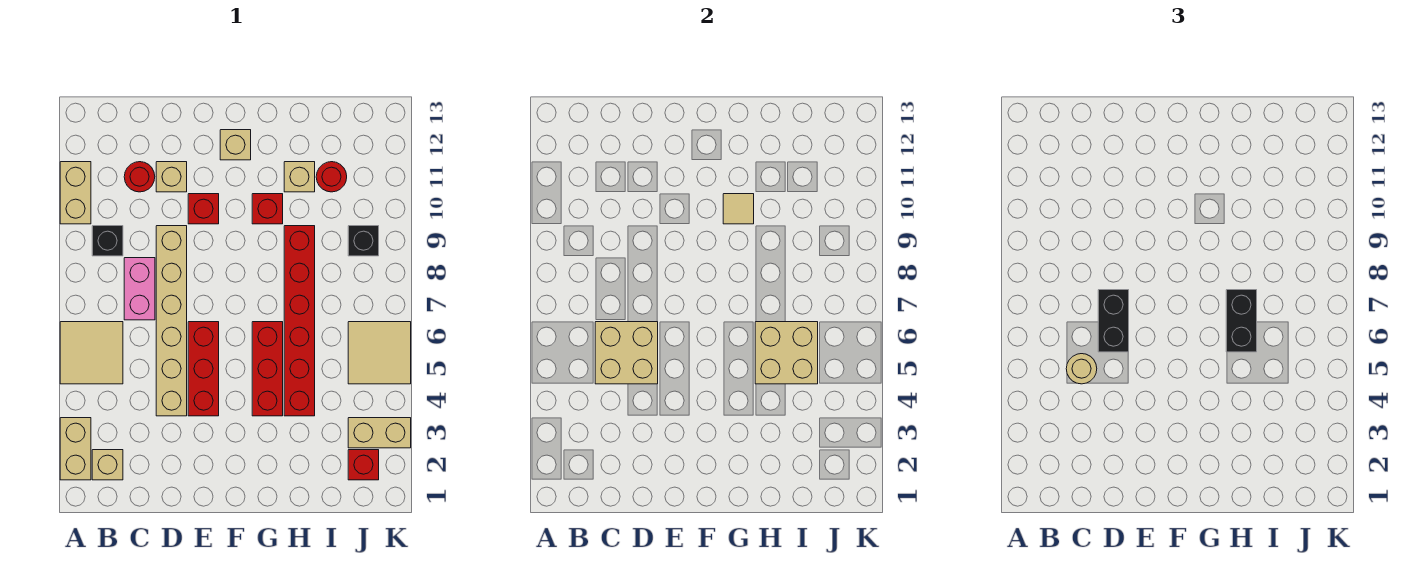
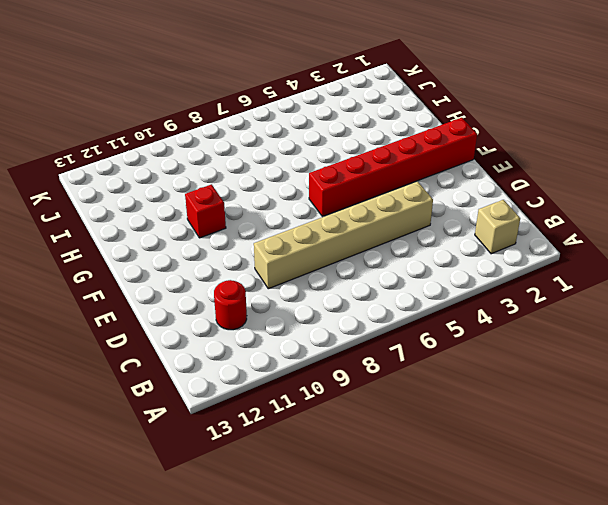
red brick F1:F6 level 1 -> red brick H4:H9 level 1
none -> tan brick A2:A3 level 1
none -> tan tile A5:B6 level 1
none -> tan brick A10:A11 level 1

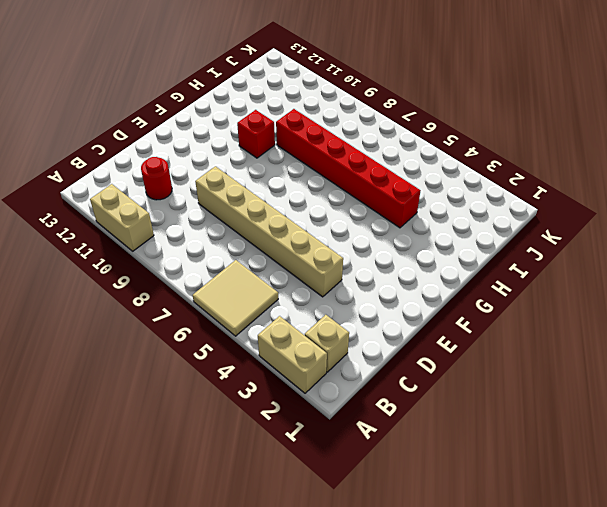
none -> black brick B9 level 1
none -> pink brick C7:C8 level 1
none -> tan brick D11 level 1

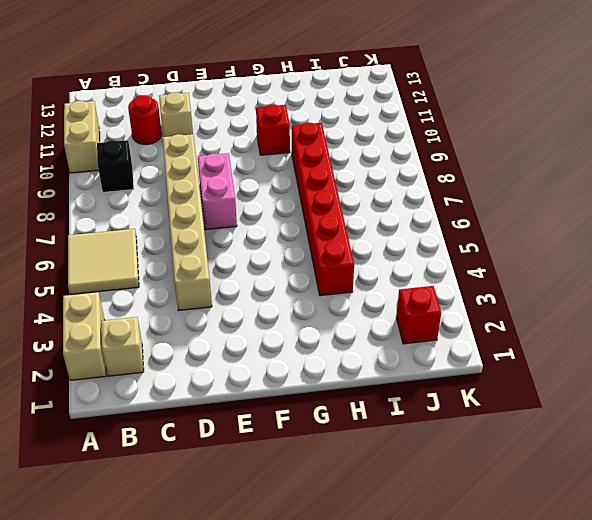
pink brick E7:E8 level 1 -> pink brick C7:C8 level 1
none -> red brick E4:E6 level 1
none -> red brick E10 level 1
none -> tan brick F12 level 1

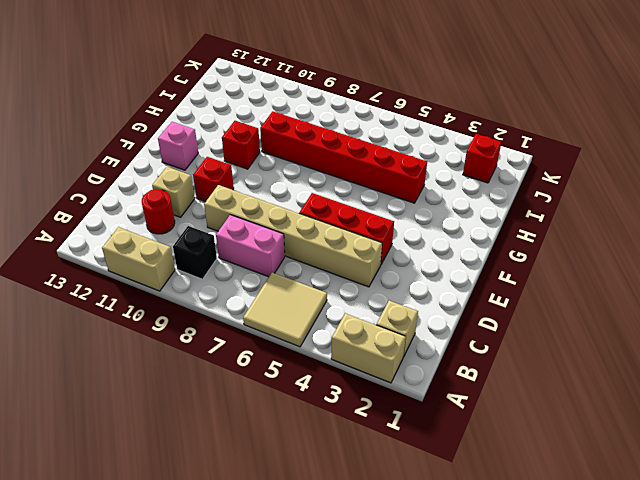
pink brick F12 level 1 -> tan brick F12 level 1
none -> red brick G4:G6 level 1
none -> tan brick H11 level 1
none -> red round brick I11 level 1

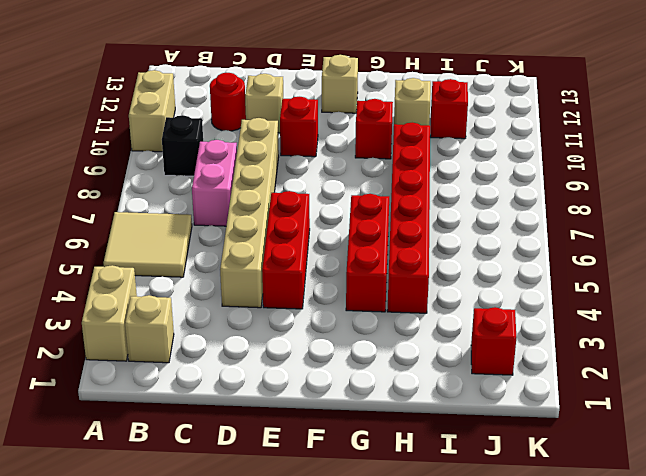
red brick I11 level 1 -> red round brick I11 level 1
none -> tan brick J3:K3 level 1
none -> tan tile J5:K6 level 1
none -> black brick J9 level 1

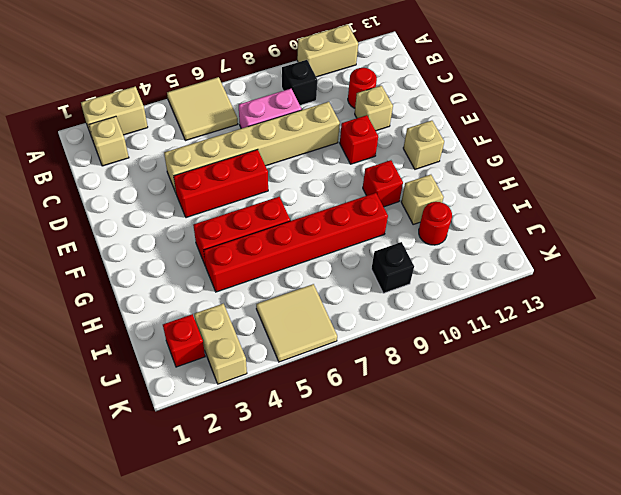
none -> tan brick C5:D6 level 2
none -> tan tile G10 level 2
none -> tan brick H5:I6 level 2

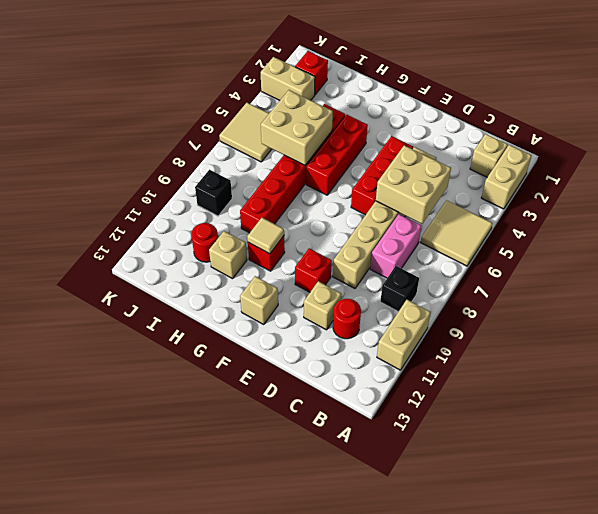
none -> tan round brick C5 level 3
none -> black brick D6:D7 level 3
none -> black brick H6:H7 level 3

